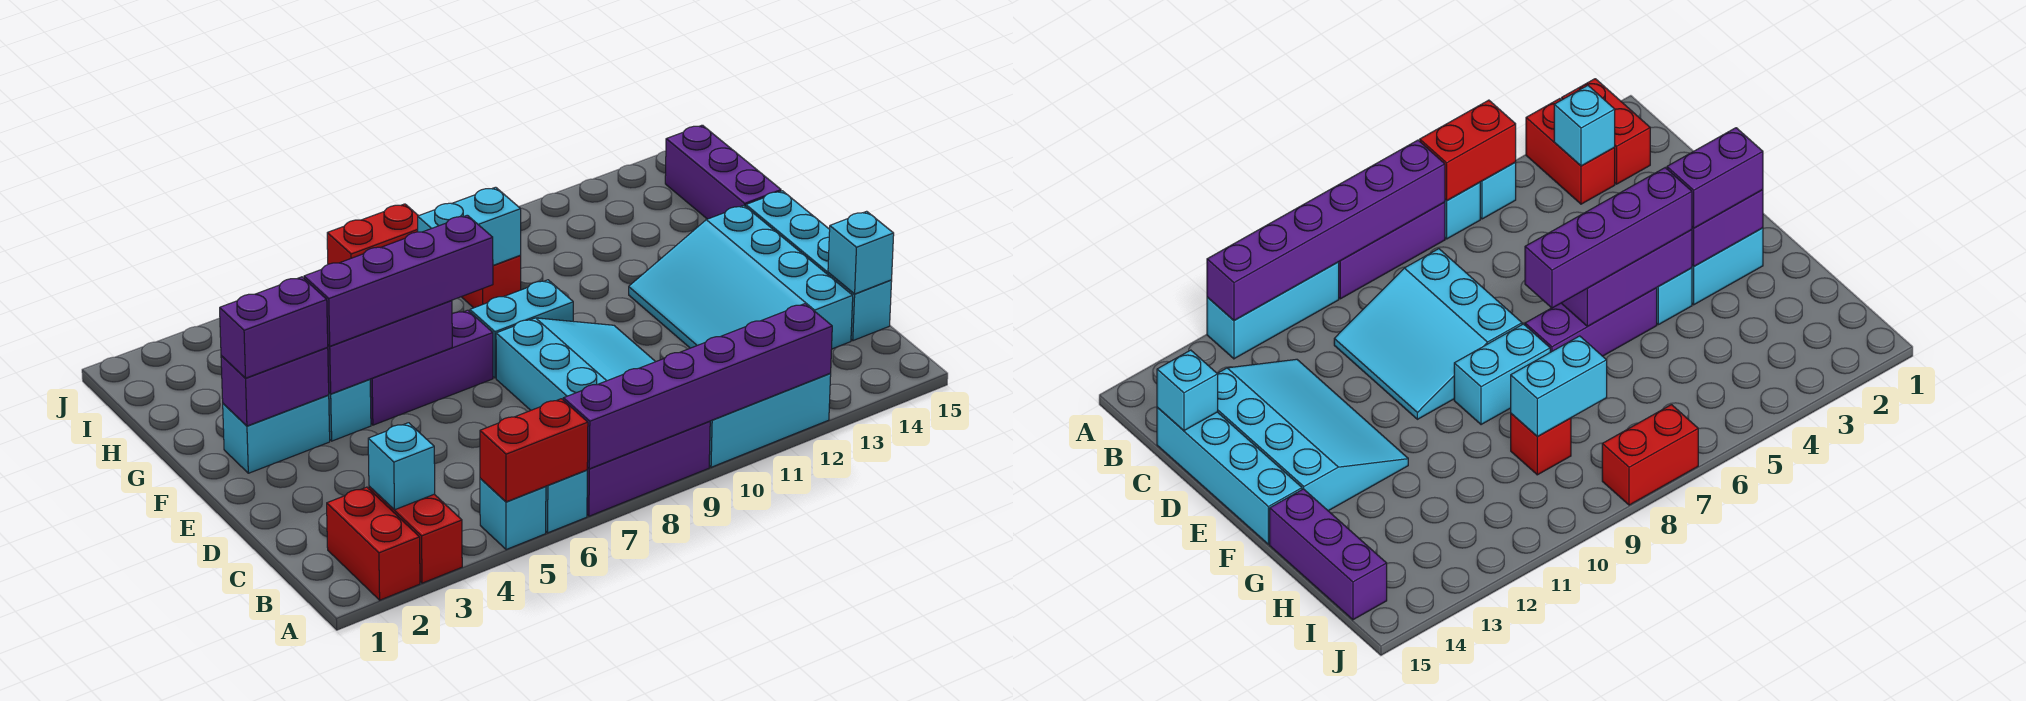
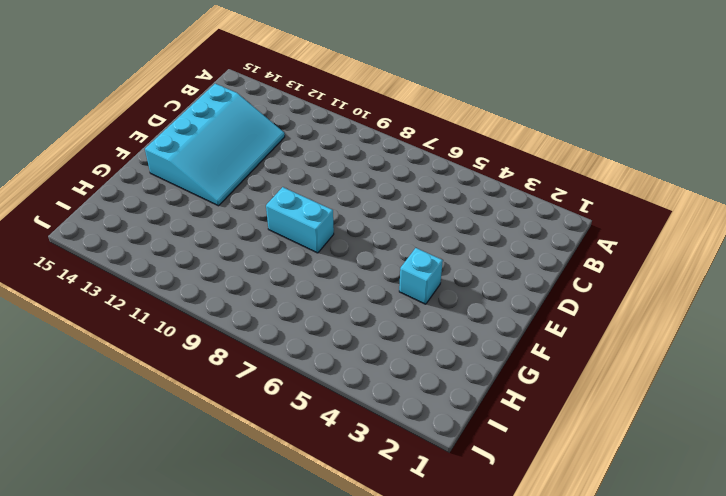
none -> red brick A2:B2 level 1
none -> red brick A3:B3 level 1
none -> cyan brick A5 level 1

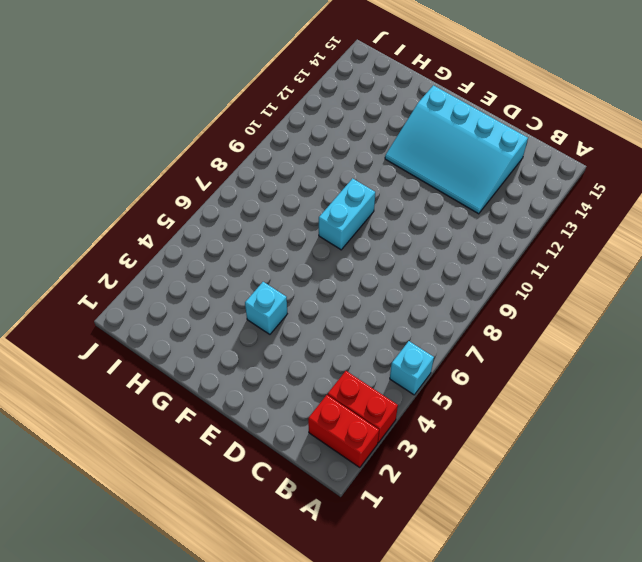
none -> cyan brick A6 level 1
none -> purple brick A7:A9 level 1
none -> cyan brick A10:A12 level 1

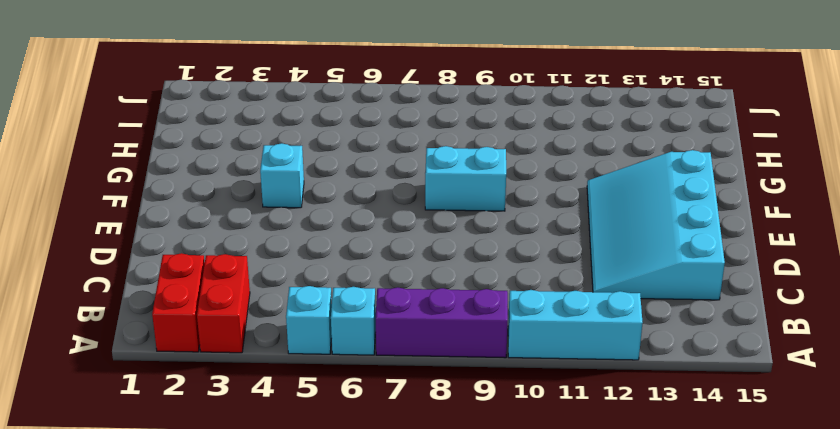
none -> cyan slope C8:E10 level 1 top 8
none -> cyan brick C15:F15 level 1
none -> cyan brick F2:F3 level 1

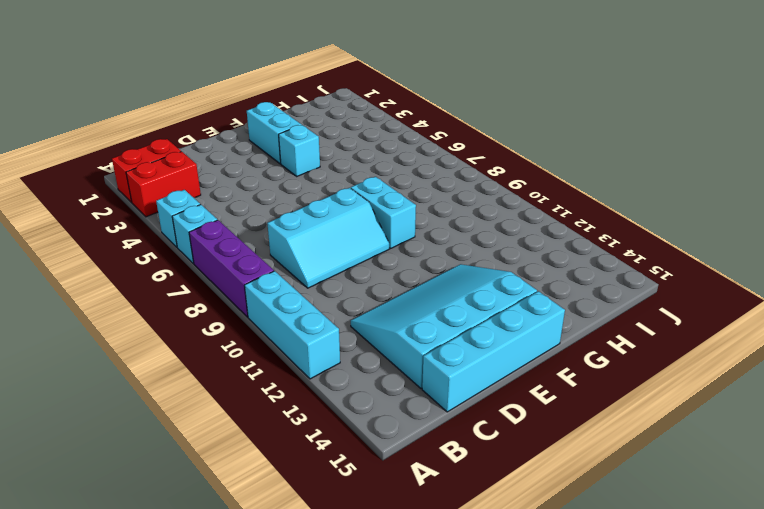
cyan slope C8:E9 level 1 top 8 -> cyan slope C8:E10 level 1 top 8
none -> purple brick F5:F7 level 1
none -> purple brick G15:I15 level 1
none -> red brick H9 level 1

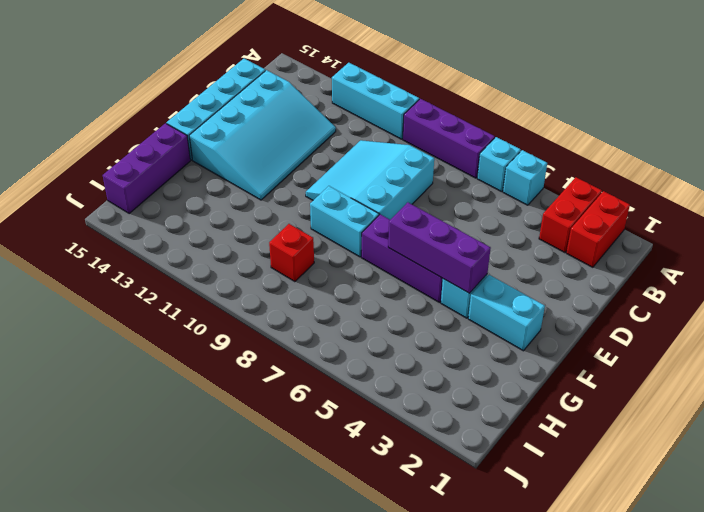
none -> red brick J7:J8 level 1
none -> red brick A5:A6 level 2
none -> purple brick A7:A12 level 2

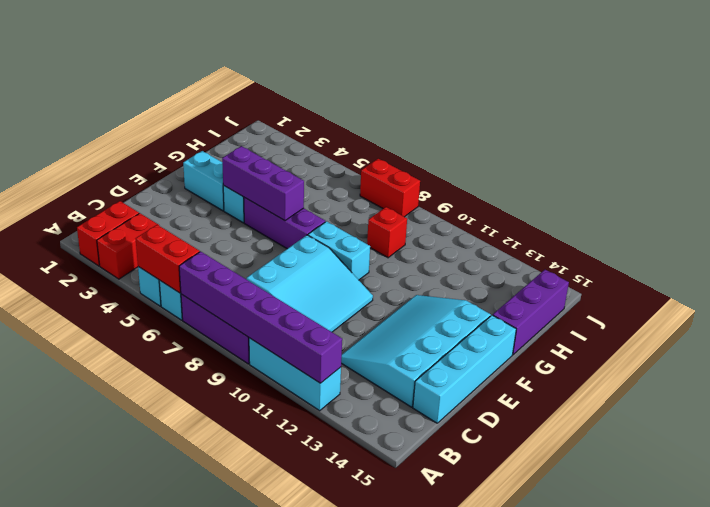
none -> cyan brick B3 level 2
none -> cyan brick C15 level 2
none -> purple brick F2:F3 level 2

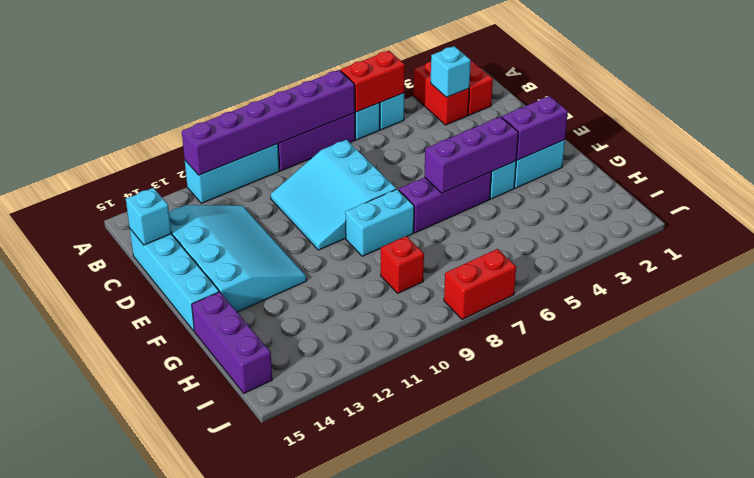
none -> cyan brick H8:H9 level 2
none -> purple brick F2:F3 level 3
none -> purple brick F4:F7 level 3

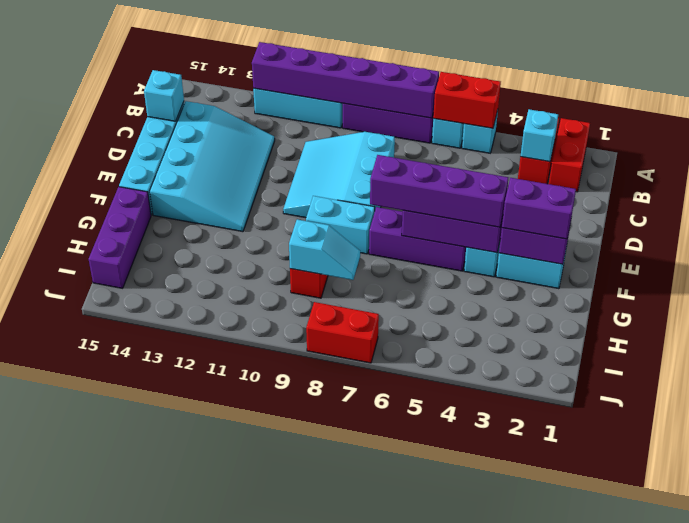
cyan slope H8:H9 level 2 top 9 -> cyan brick H8:H9 level 2

